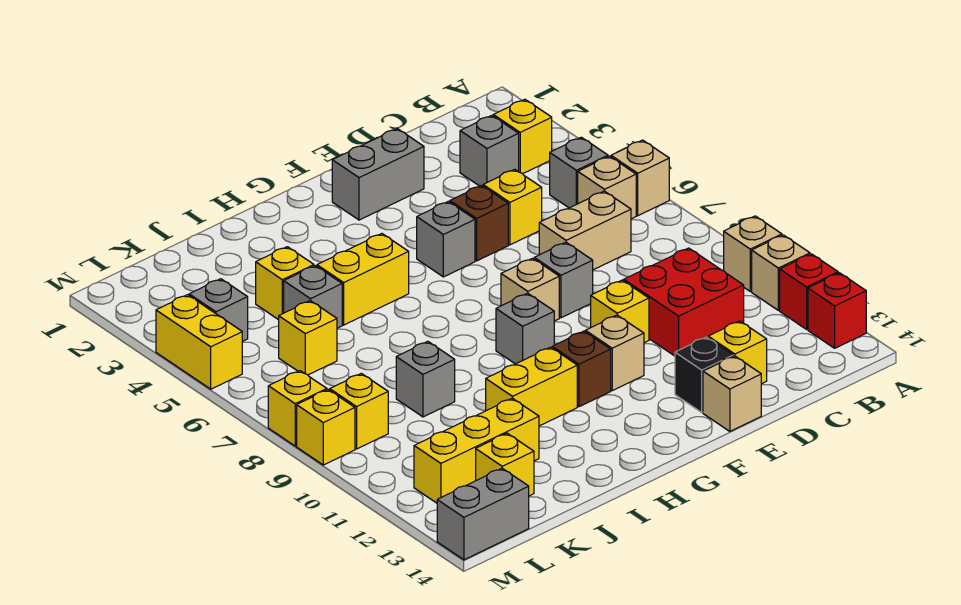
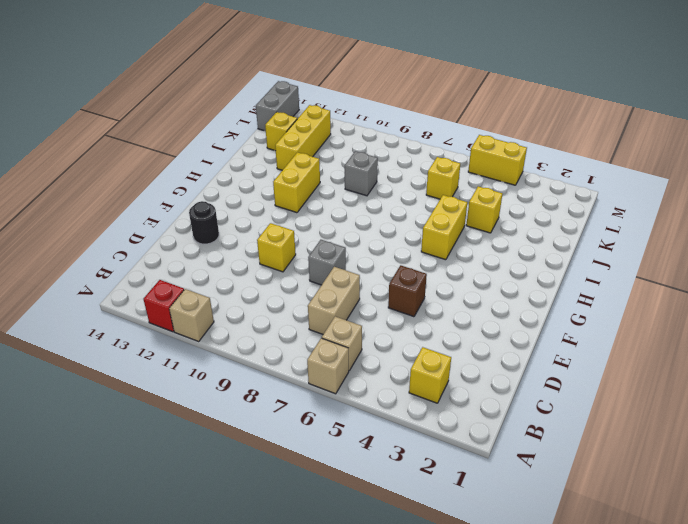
black round brick E13 level 1 -> black brick E13 level 1
none -> tan brick A10 level 1
none -> red brick A13 level 1
none -> grey brick B5 level 1
none -> grey brick C3 level 1

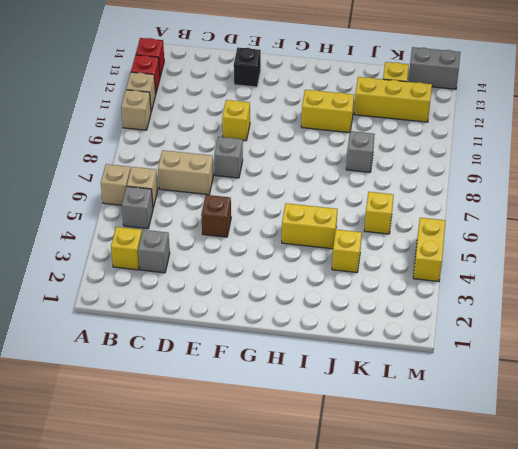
none -> red brick C10:D11 level 1
none -> yellow brick D5 level 1
none -> yellow brick D13 level 1
none -> grey brick E2:F2 level 1

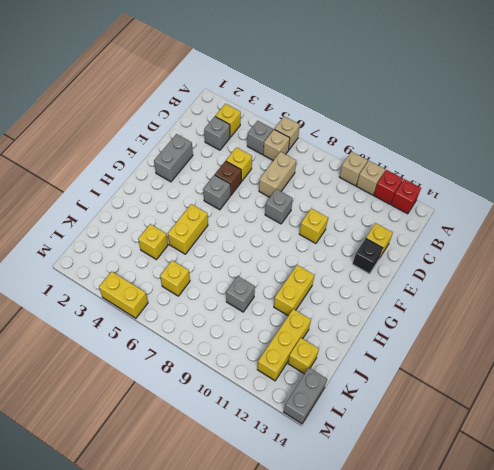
none -> red brick C10:D11 level 1
none -> tan brick E14 level 1
none -> tan brick F8 level 1
none -> tan brick F11 level 1

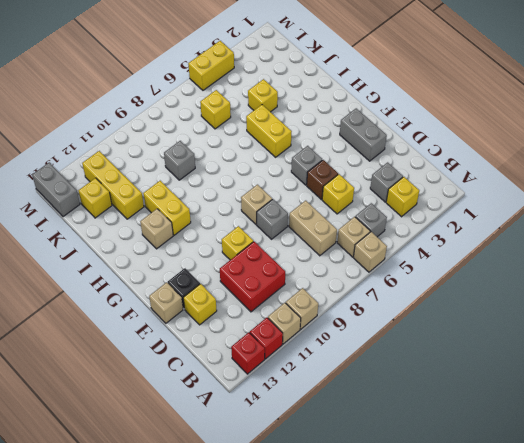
tan brick H12 level 1 -> tan brick F11 level 1
none -> grey brick G9 level 1
none -> brown brick G11 level 1
none -> grey brick J5 level 1
none -> grey brick L4 level 1

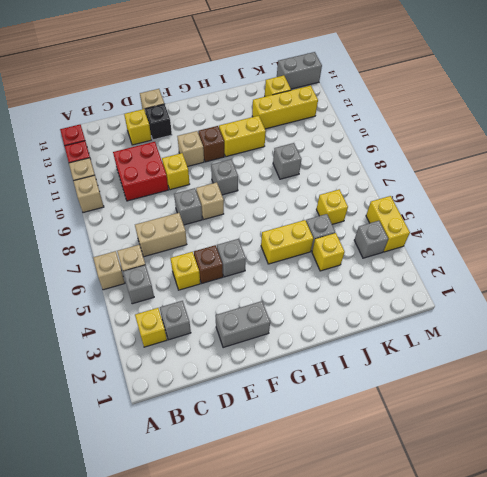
none -> yellow brick L9 level 1
none -> yellow brick M8 level 1
none -> yellow brick M9 level 1

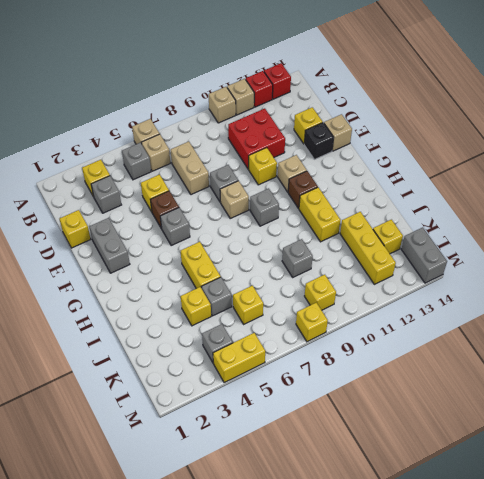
yellow brick D1 level 1 -> yellow brick M9 level 1

